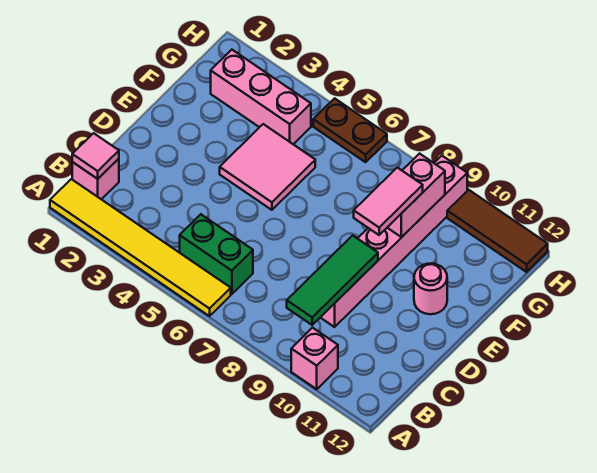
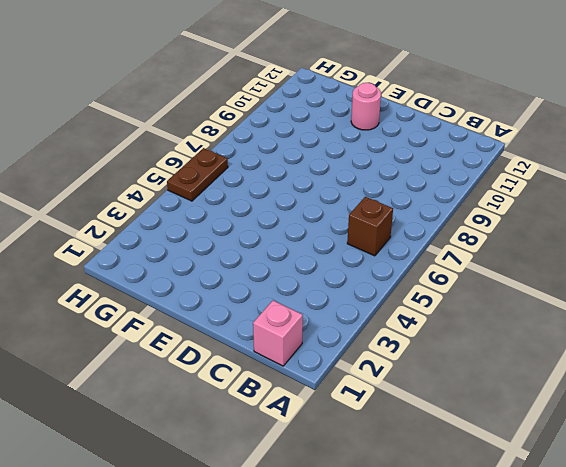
brown brick B6 level 1 -> green brick B5:B6 level 1
none -> yellow tile A1:A6 level 1
none -> pink brick A10 level 1
none -> pink brick C9:H9 level 1

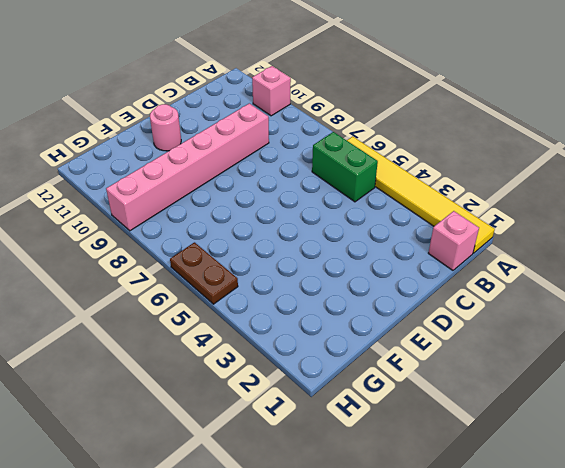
none -> pink tile E4:F5 level 1
none -> pink brick G2:G4 level 1
none -> brown tile H10:H12 level 1

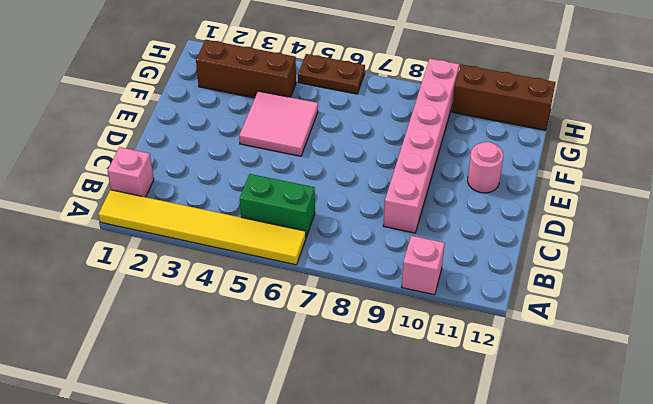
brown brick G2:G4 level 1 -> pink brick G2:G4 level 1
brown brick H10:H12 level 1 -> brown tile H10:H12 level 1
none -> pink tile B1 level 2
none -> green tile B9:D9 level 2
none -> pink brick F9:G9 level 2

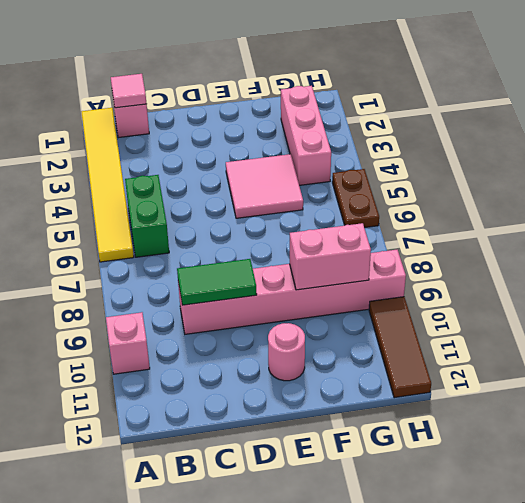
green tile C9:D9 level 2 -> green tile B9:D9 level 2
none -> pink tile E9:F9 level 3

